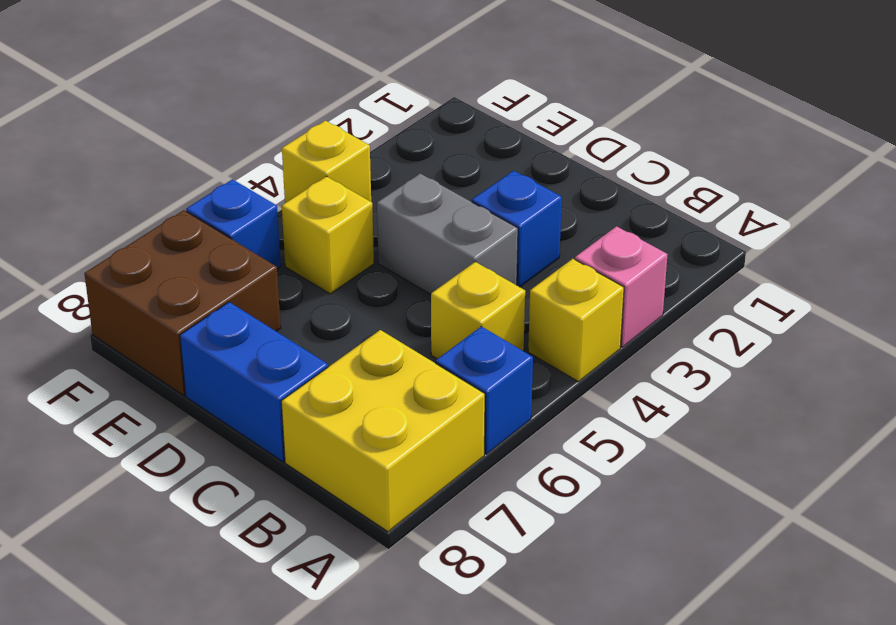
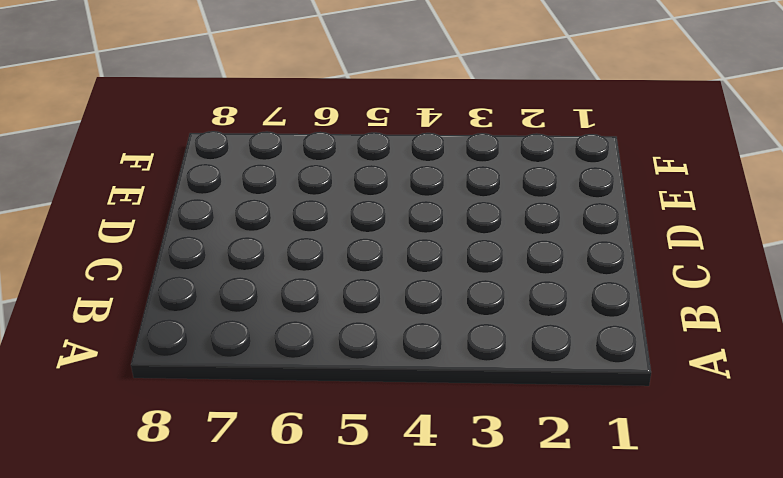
none -> pink brick A3 level 1
none -> yellow brick A4 level 1
none -> blue brick A6 level 1

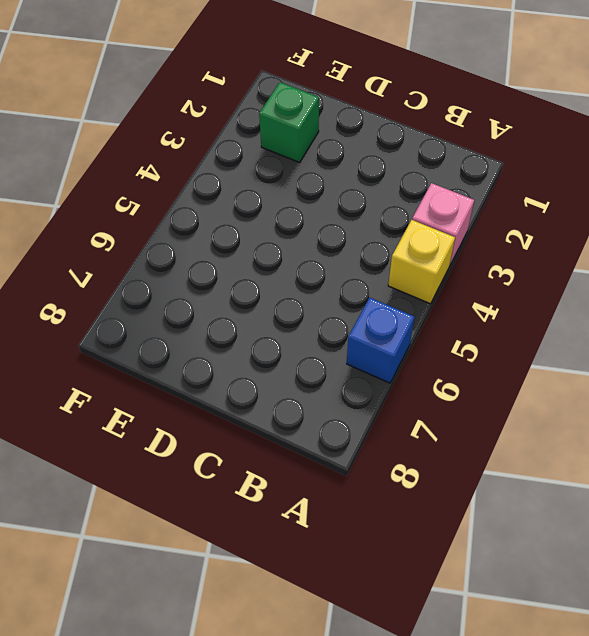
green brick E2 level 1 -> none
none -> yellow brick A7:B8 level 1
none -> yellow brick B5 level 1
none -> blue brick C3 level 1

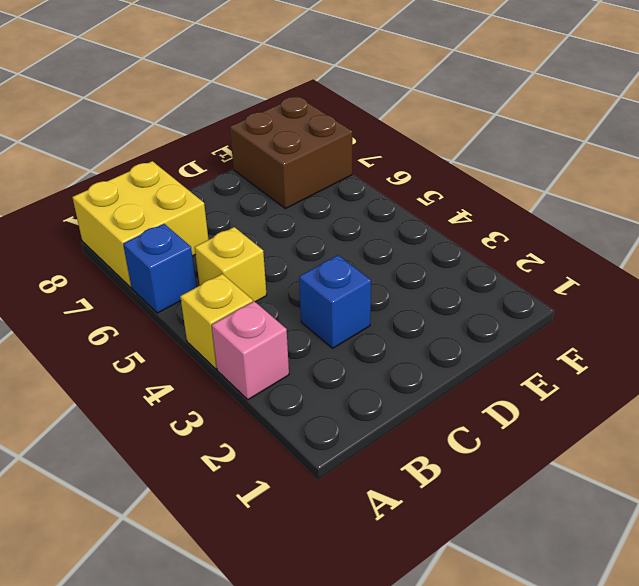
none -> grey brick C4:D4 level 1
none -> blue brick C8:D8 level 1
none -> yellow brick E5 level 1

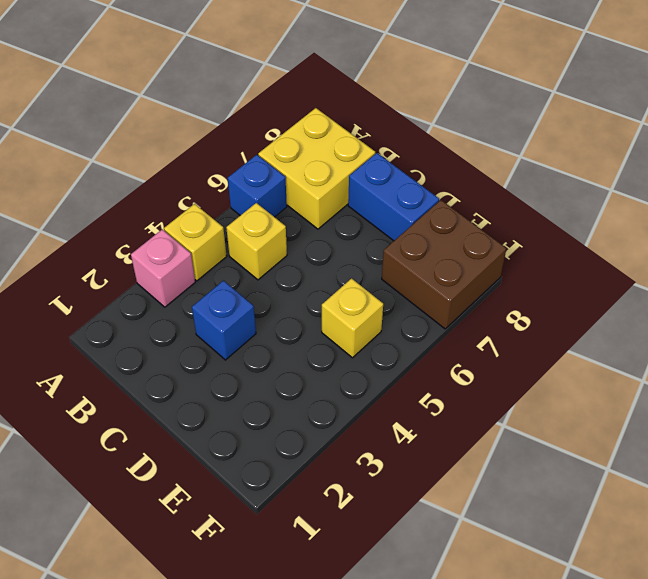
none -> grey brick C4:D4 level 1
none -> yellow brick F4 level 1
none -> blue brick F6 level 1

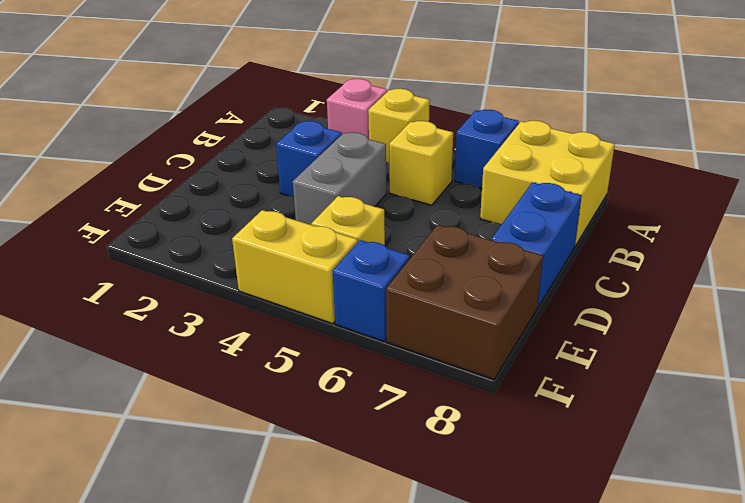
yellow brick F4:F5 level 1 -> yellow brick F4 level 1

